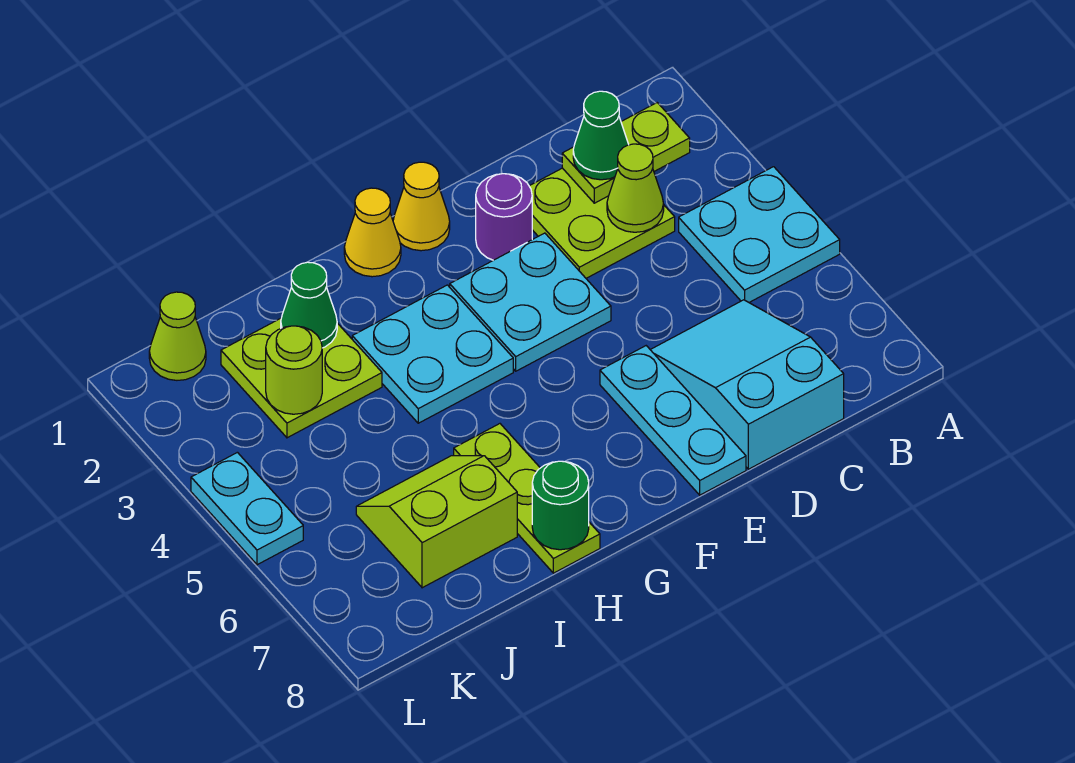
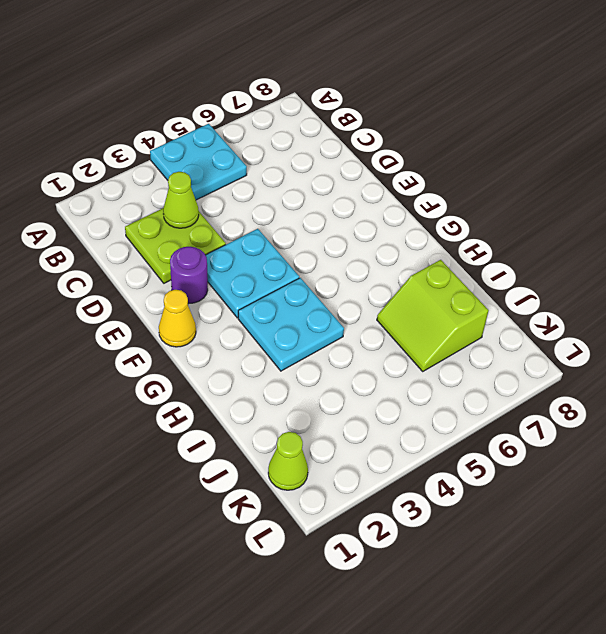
none -> cyan slope C6:D8 level 1 top 8
none -> cyan plate E6:E8 level 1
none -> yellow cone G1 level 1

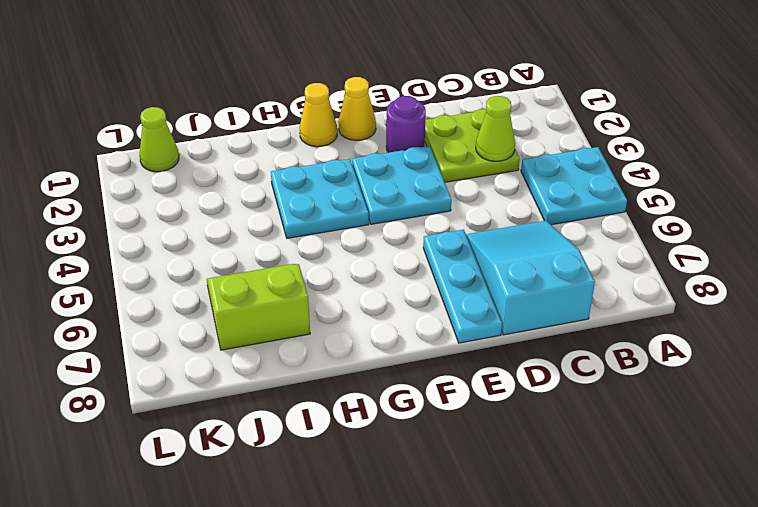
none -> lime plate H6:H8 level 1
none -> lime plate I2:J3 level 1
none -> cyan plate L4:L5 level 1

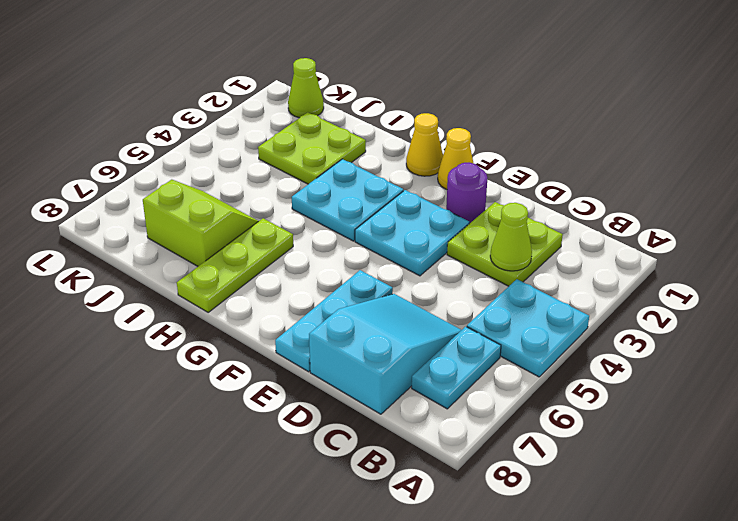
cyan plate B6:B7 level 1 -> cyan plate L4:L5 level 1
none -> lime plate B2:C2 level 2
none -> green round brick H8 level 2
none -> green cone I2 level 2

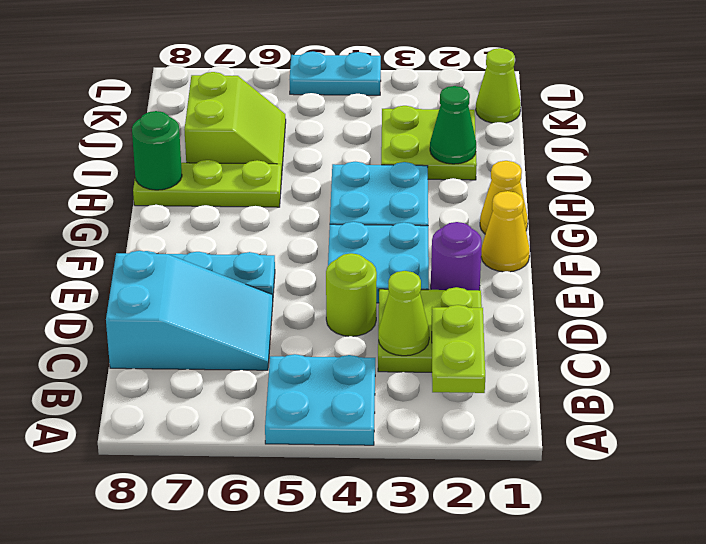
lime round brick D4 level 1 -> lime round brick J3 level 2
none -> green cone C2 level 3

